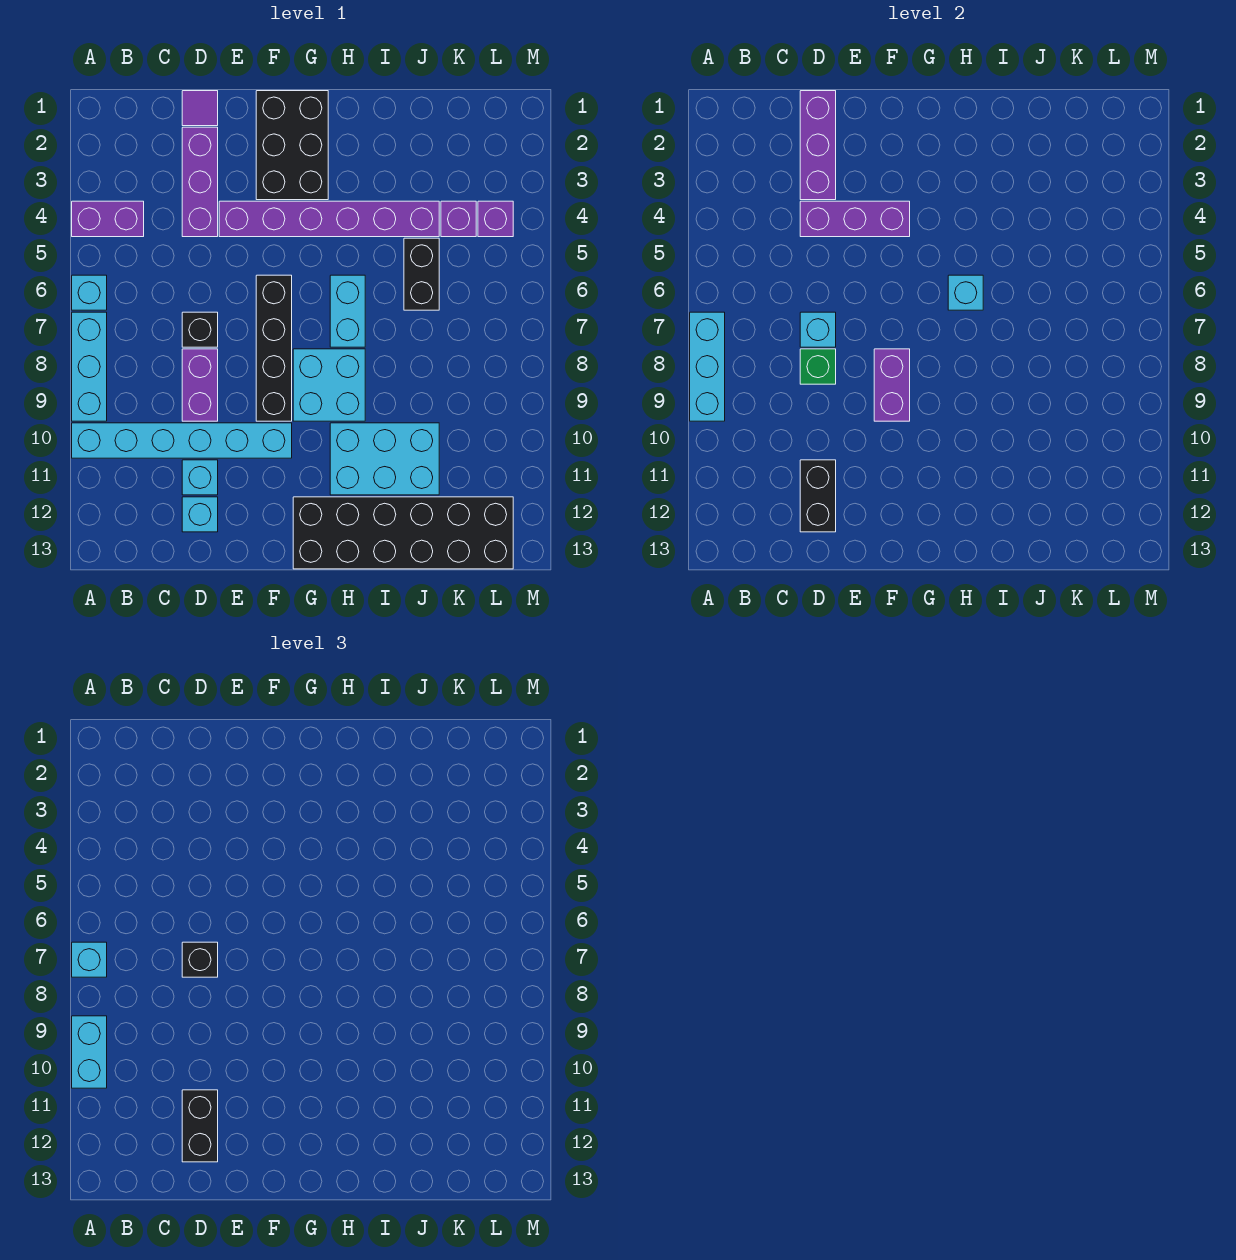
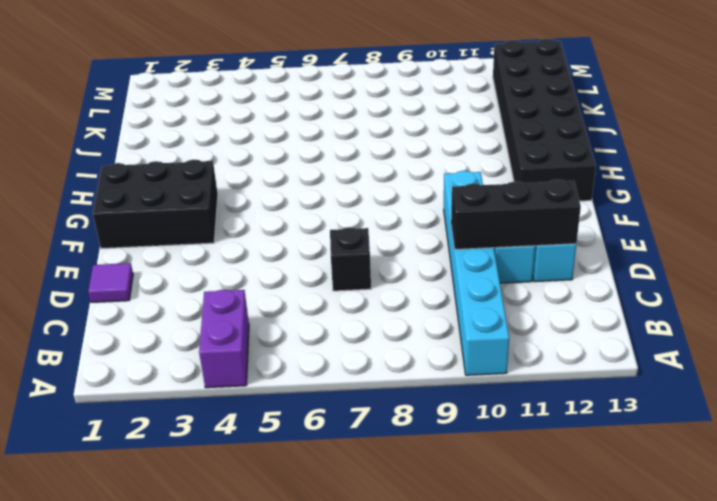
black brick D10:D12 level 2 -> black brick D11:D12 level 2
none -> cyan brick A6 level 1
none -> cyan brick A7:A9 level 1
none -> purple brick D2:D4 level 1
none -> purple brick D8:D9 level 1

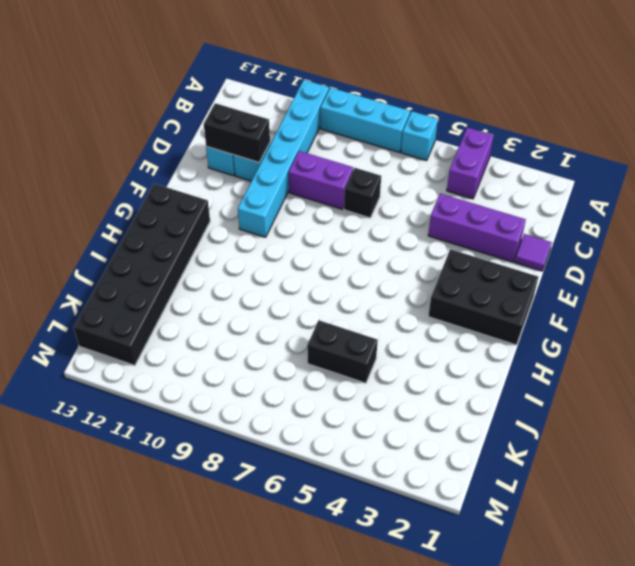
none -> purple brick E4:J4 level 1
none -> black brick F6:F9 level 1
none -> cyan brick G8:H9 level 1
none -> cyan brick H6:H7 level 1

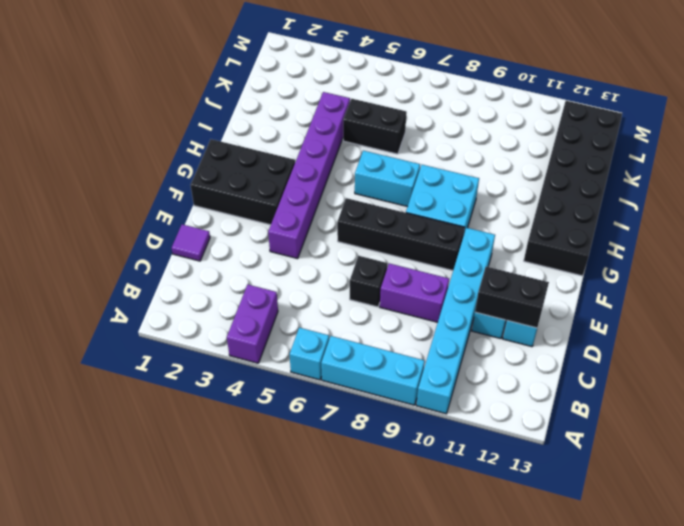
none -> purple brick D2:D4 level 1
none -> cyan brick H10:J11 level 1
none -> purple brick K4 level 1
none -> purple brick L4 level 1

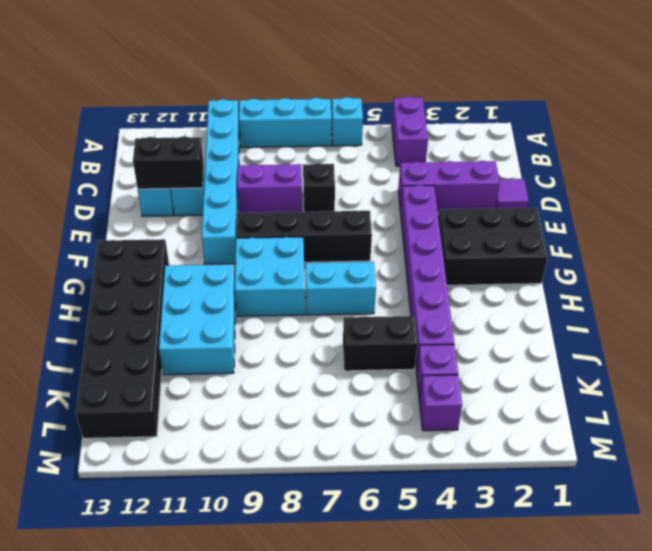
none -> cyan brick A7:A9 level 2
none -> purple brick D1:D3 level 2
none -> purple brick D4:F4 level 2
none -> cyan brick D7 level 2

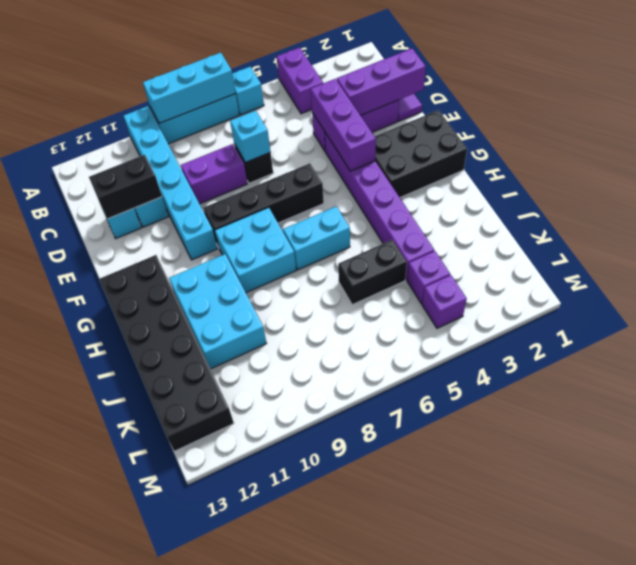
none -> green brick D8 level 2
none -> purple brick F8:F9 level 2
none -> cyan brick H6 level 2
none -> cyan brick A7 level 3

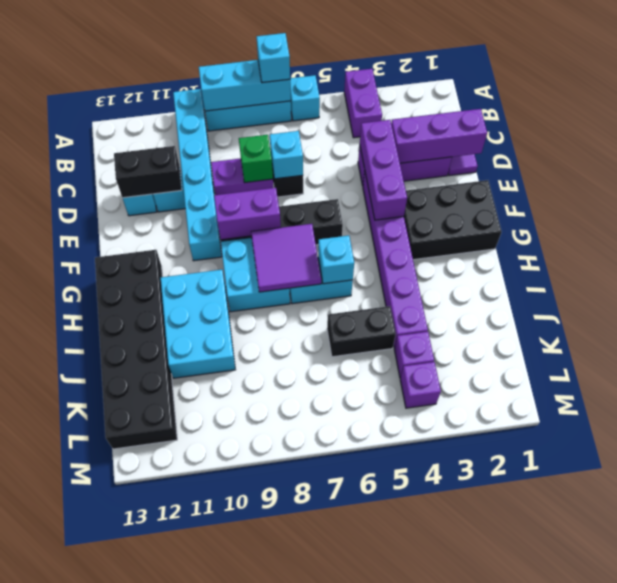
purple tile G7:H8 level 2 -> none
none -> cyan brick A9:A10 level 3
none -> black brick D7 level 3
none -> black brick D11:D12 level 3

